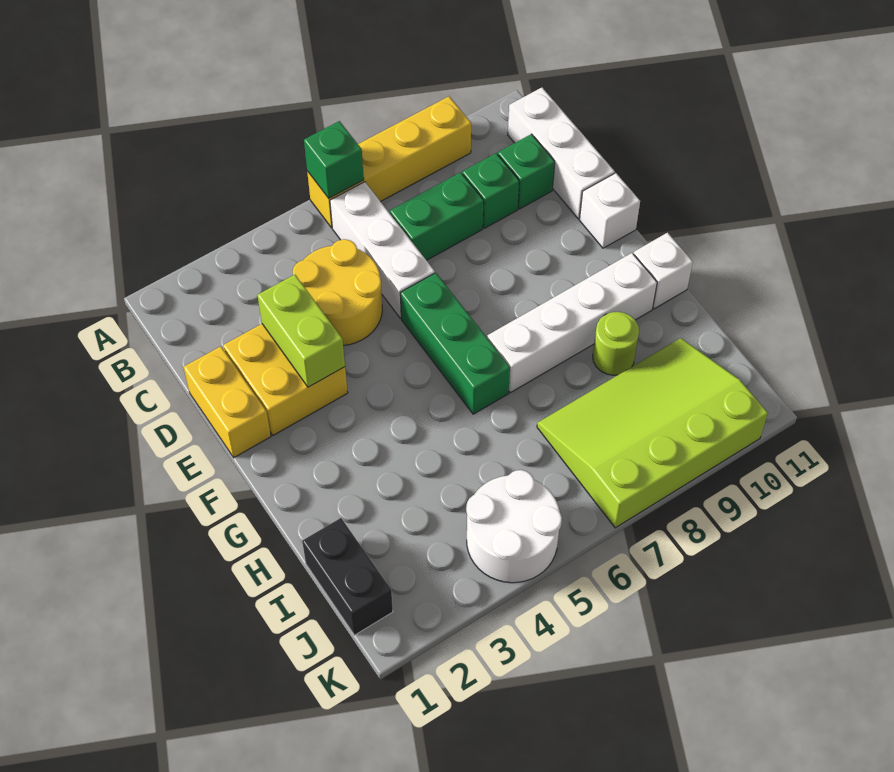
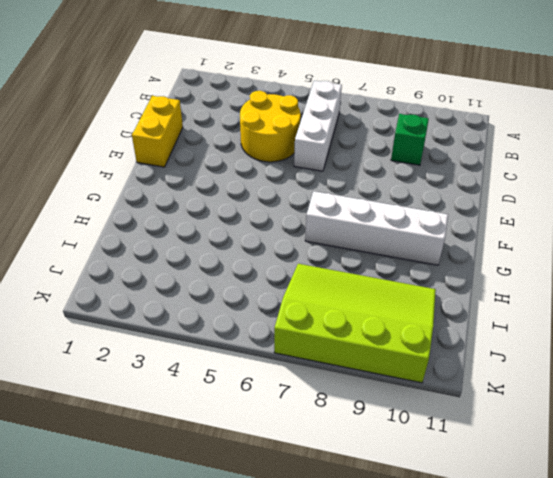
none -> yellow brick A6:A9 level 1
none -> white brick B11:D11 level 1
none -> green brick C7:C8 level 1

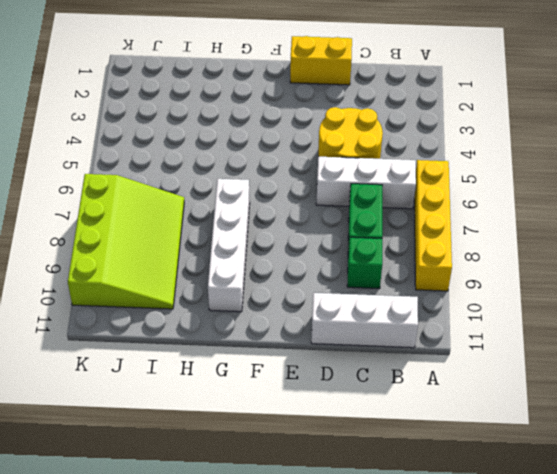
none -> green brick C10 level 1
none -> yellow brick D2:E3 level 1
none -> green brick E6:G6 level 1

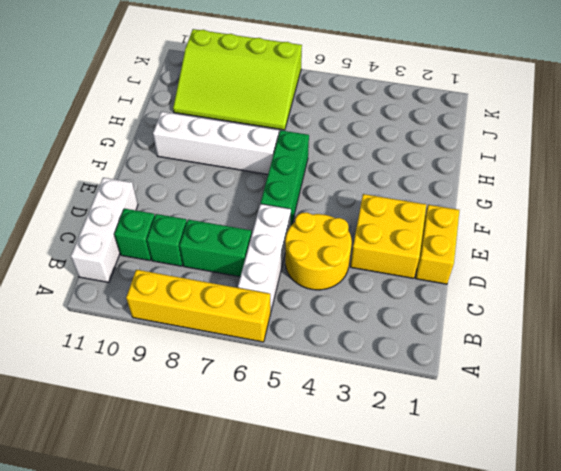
none -> white brick E11 level 1
none -> white brick G11 level 1
none -> lime round brick H9 level 1

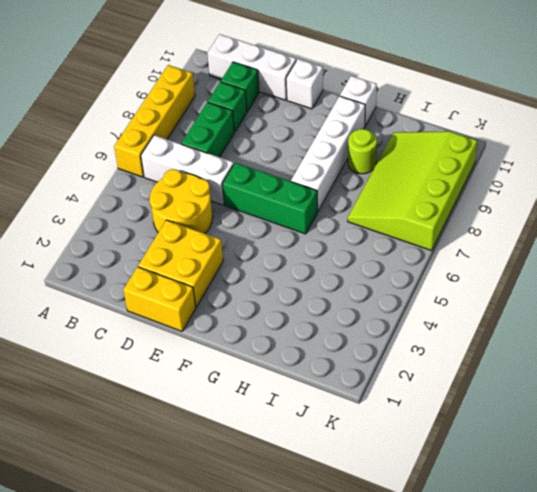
none -> black brick I1:J1 level 1
none -> white round brick J4:K5 level 1
none -> green brick A6 level 2

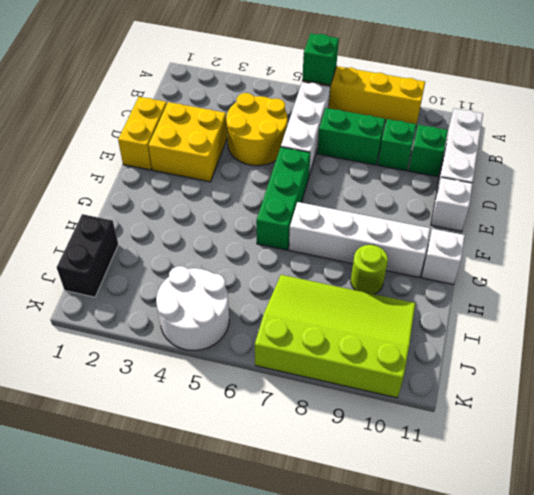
none -> lime brick D3:E3 level 2

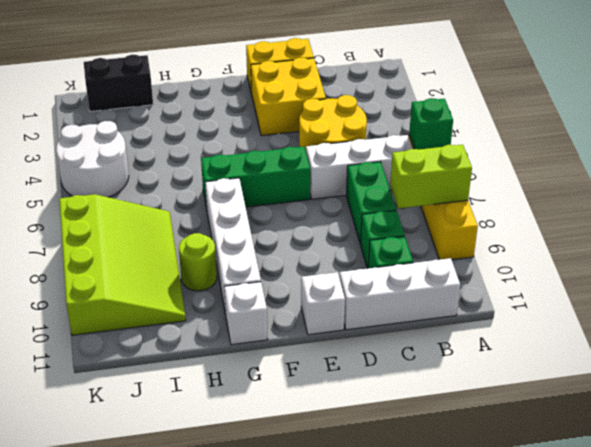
lime brick A8:B8 level 2 -> lime brick D3:E3 level 2

